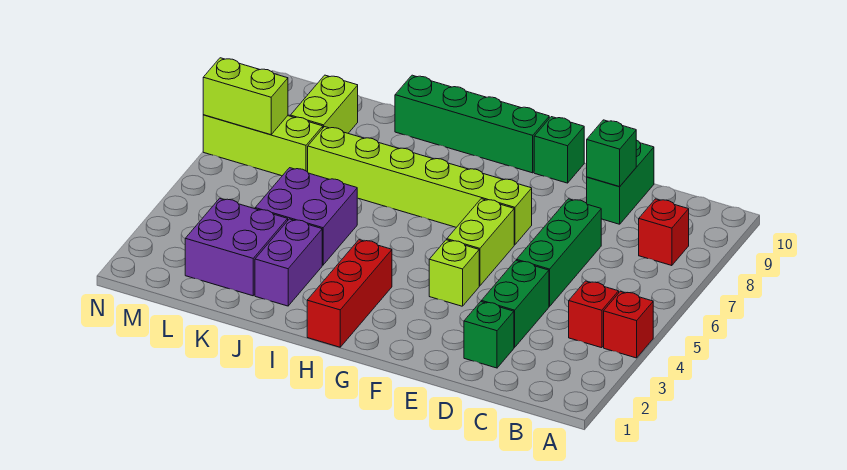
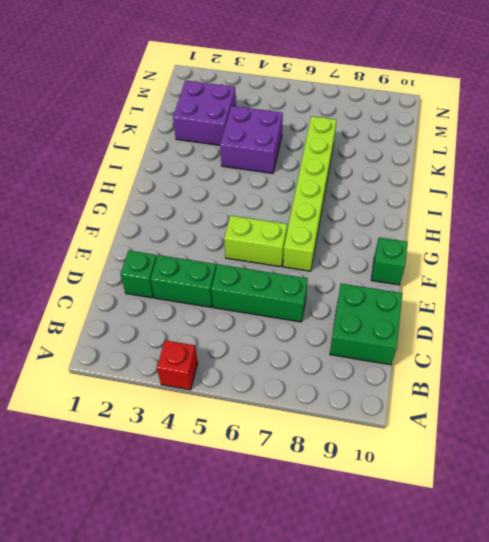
green brick C9:D10 level 1 -> green brick D9:D10 level 1
none -> red brick B4 level 1
none -> red brick B8 level 1
none -> lime brick F4 level 1

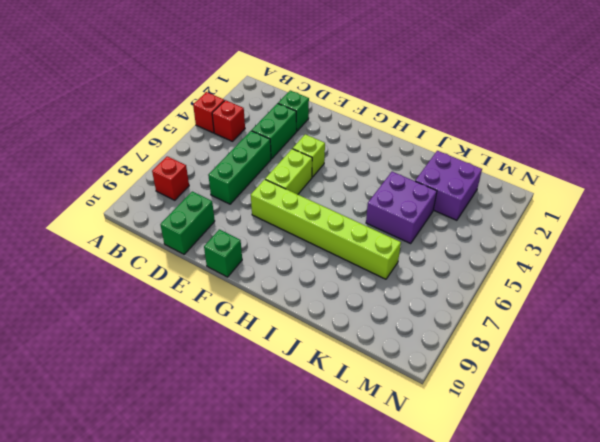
none -> green brick G10:J10 level 1
none -> red brick H1:H3 level 1
none -> purple brick J2:J3 level 1

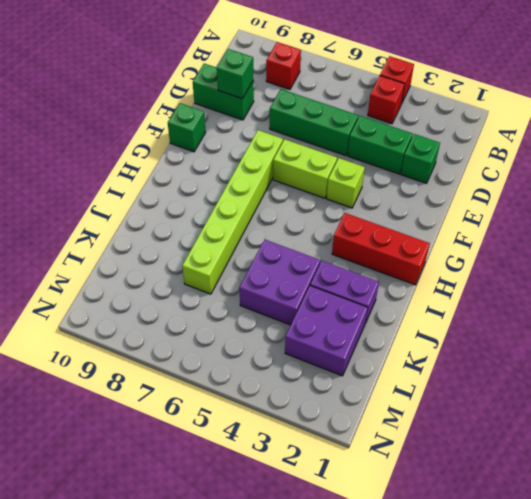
none -> green brick G10:J10 level 1
none -> lime brick L7:N7 level 1
none -> lime brick L8:L9 level 1

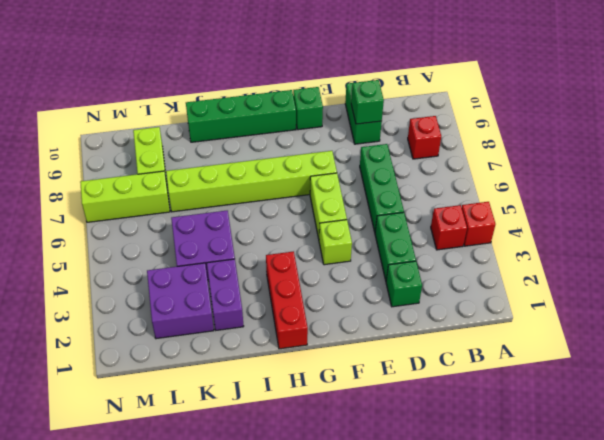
none -> lime brick M7:N7 level 2

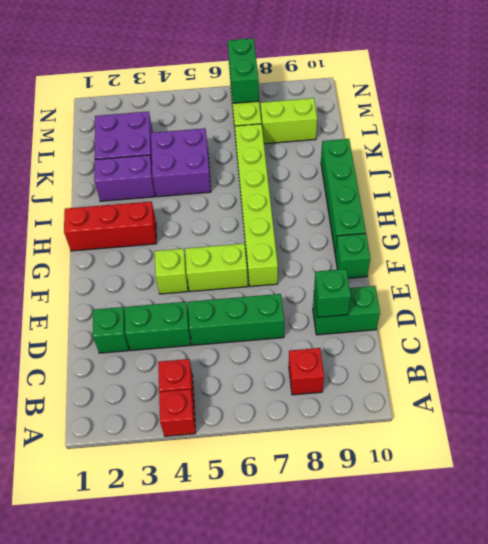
green brick M7:N7 level 2 -> lime brick M7:N7 level 2

